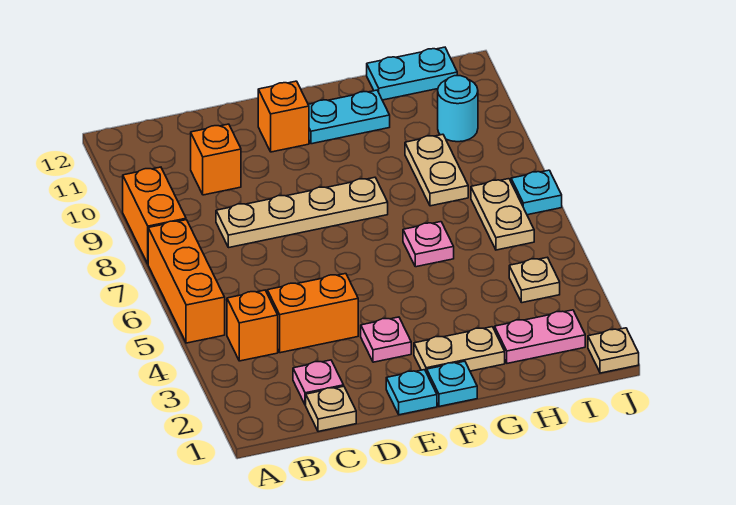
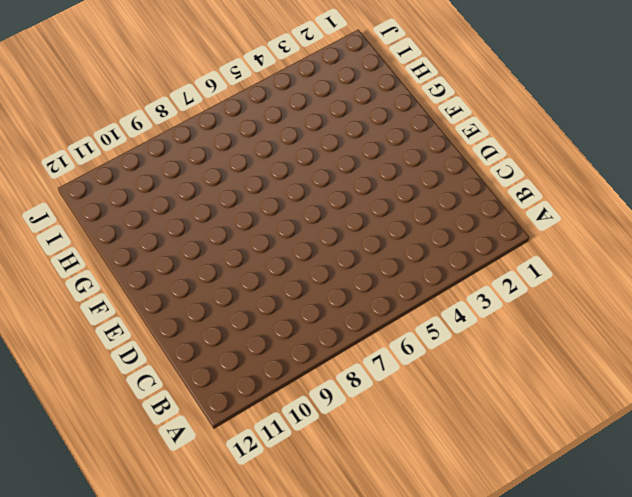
none -> orange brick A5:A7 level 1
none -> orange brick A8:A9 level 1
none -> orange brick B4 level 1

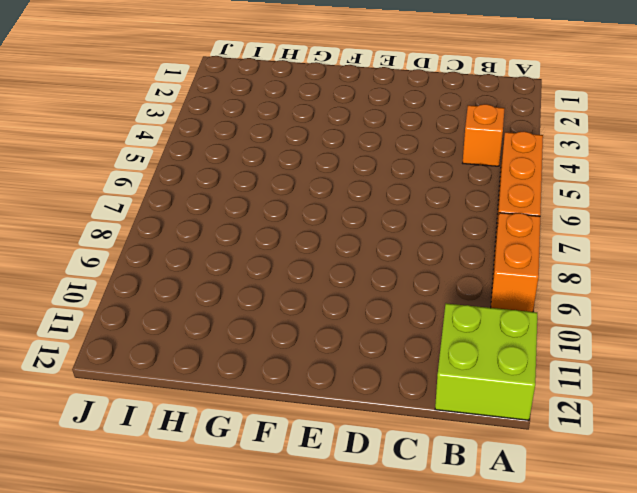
lime brick A11:B12 level 1 -> none
none -> tan plate C1 level 1
none -> pink plate C2 level 1
none -> orange brick C4:D4 level 1

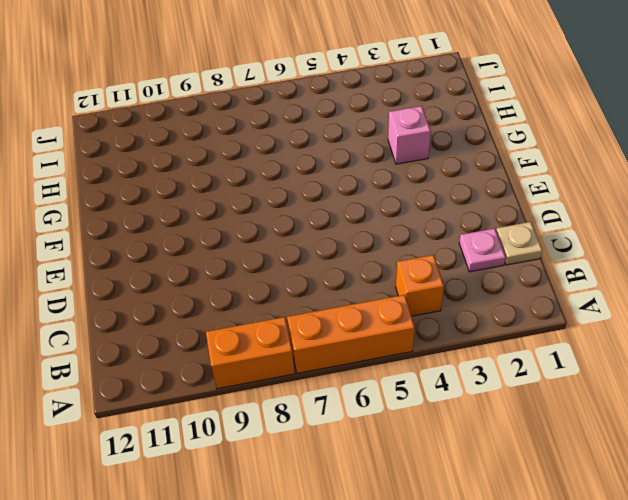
pink brick G3 level 1 -> none
none -> orange brick C4:D4 level 1
none -> tan plate C8:F8 level 1
none -> orange brick C10 level 1

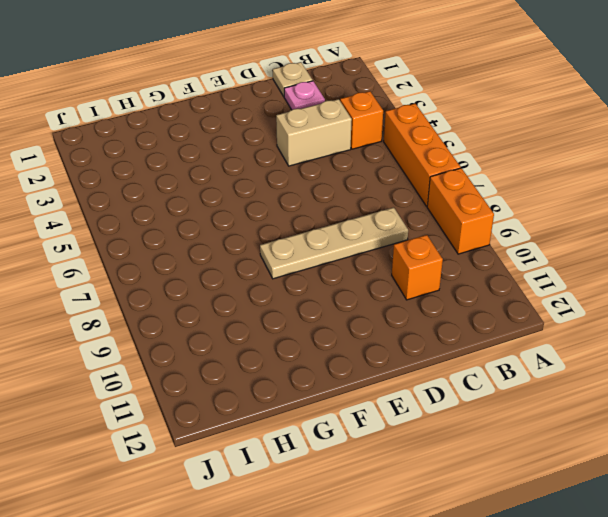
tan brick C4:D4 level 1 -> orange brick C4:D4 level 1
none -> cyan plate E1 level 1
none -> pink plate E3 level 1
none -> orange brick E11 level 1

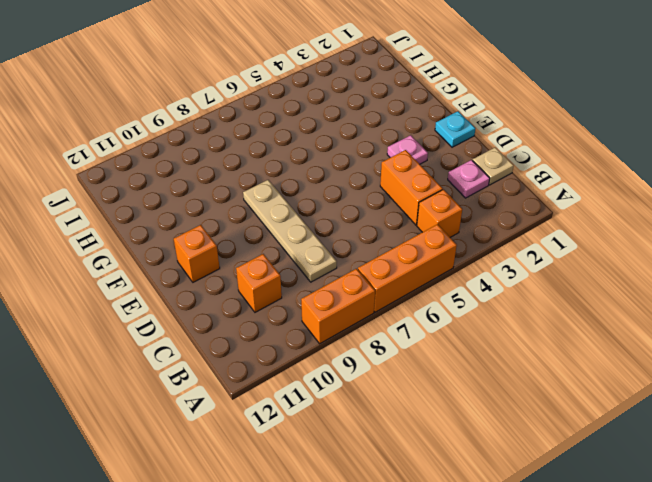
none -> cyan plate F1 level 1
none -> tan plate F2:G2 level 1
none -> cyan plate F11:G11 level 1

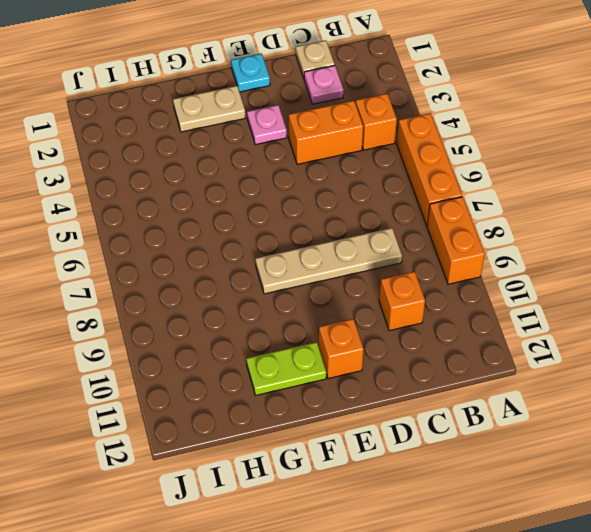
lime plate F11:G11 level 1 -> cyan plate F11:G11 level 1
none -> cyan plate F1 level 1
none -> pink plate G6 level 1
none -> pink plate H2:I2 level 1

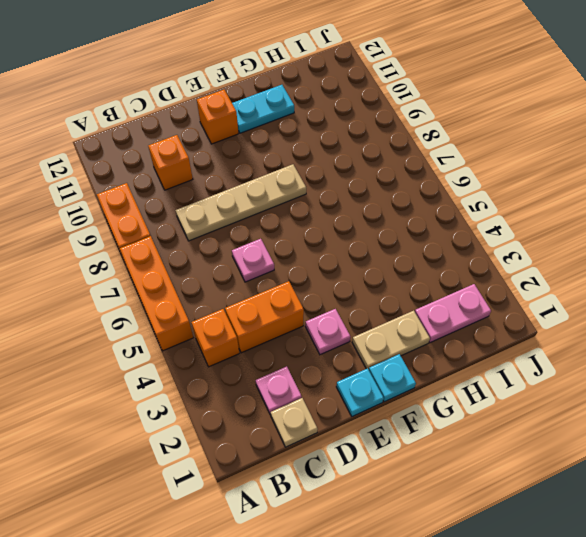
pink plate D6 level 1 -> pink plate G6 level 1
none -> tan plate H8:H9 level 1
none -> cyan plate H12:I12 level 1
none -> tan plate I4 level 1

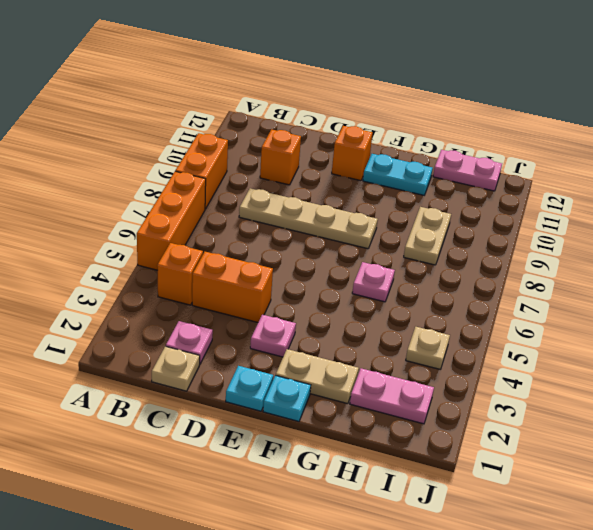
pink plate H12:I12 level 1 -> cyan plate H12:I12 level 1
none -> tan plate I6:I7 level 1
none -> cyan round brick I10 level 1
none -> tan plate J1 level 1

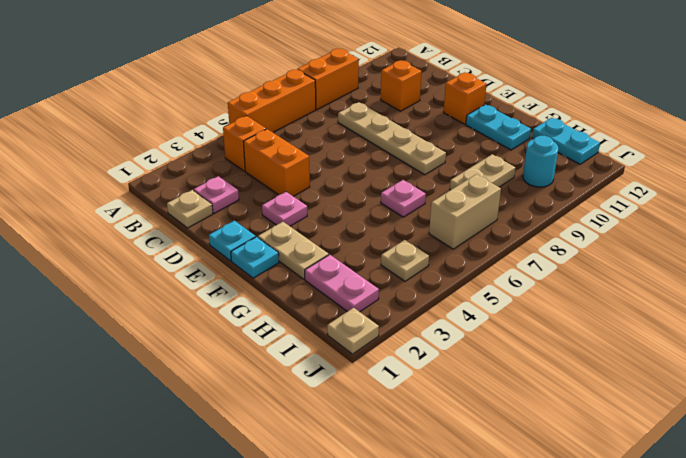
tan brick I6:I7 level 1 -> tan plate I6:I7 level 1
none -> cyan plate J7 level 1

